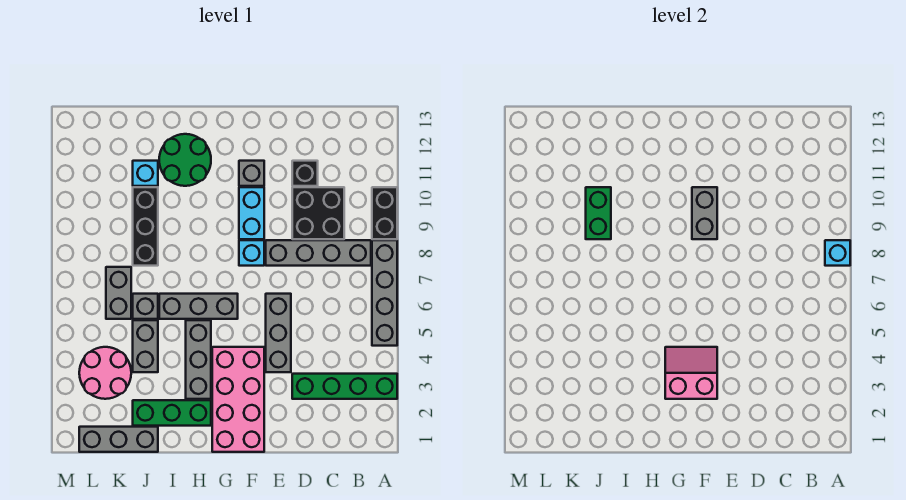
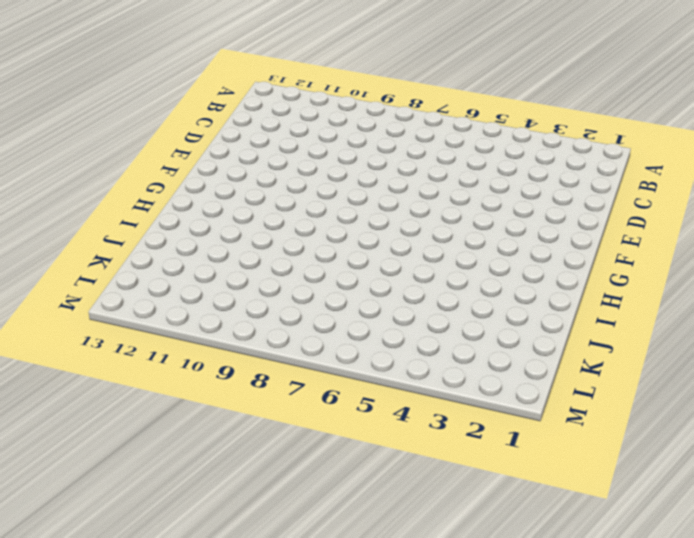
none -> green brick A3:D3 level 1
none -> grey brick A5:A8 level 1
none -> black brick A9:A10 level 1

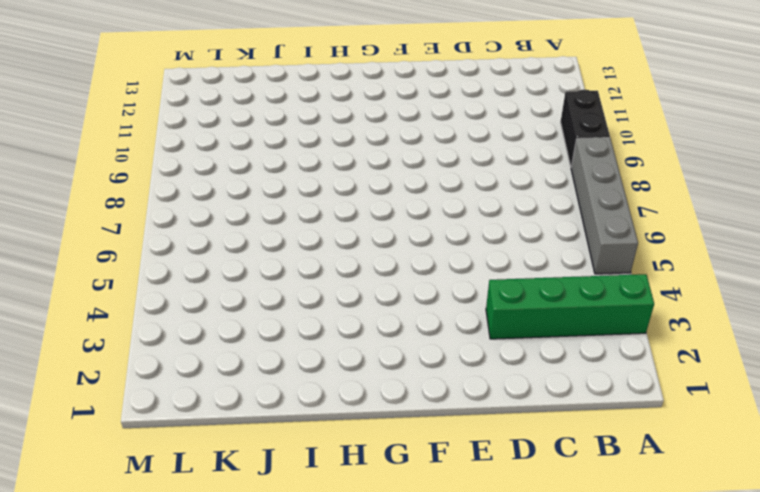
none -> grey brick B8:E8 level 1
none -> black brick C9:D10 level 1
none -> black brick D11 level 1

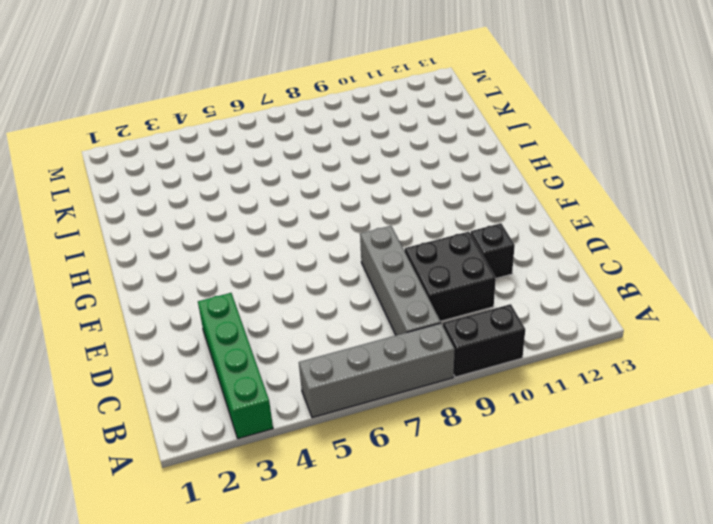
none -> grey brick E4:E6 level 1
none -> pink brick F1:G4 level 1
none -> cyan brick F8 level 1

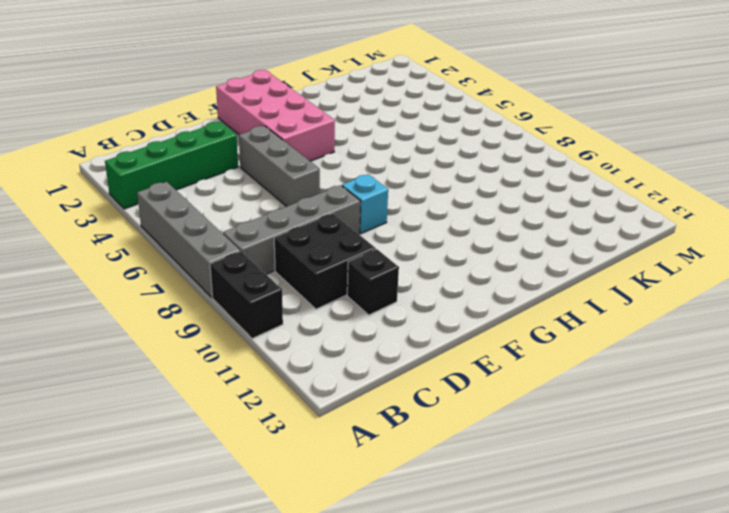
none -> cyan brick F9:F10 level 1
none -> grey brick F11 level 1
none -> grey brick G6:I6 level 1

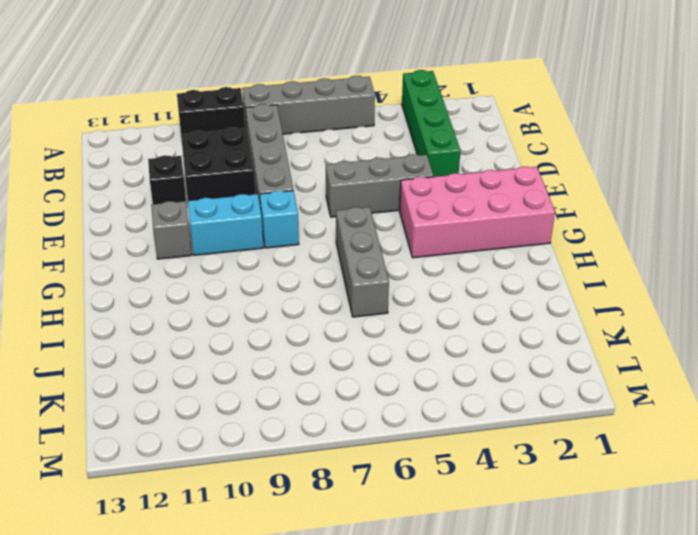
none -> green brick H2:J2 level 1
none -> grey brick H3:H5 level 1
none -> green round brick H11:I12 level 1

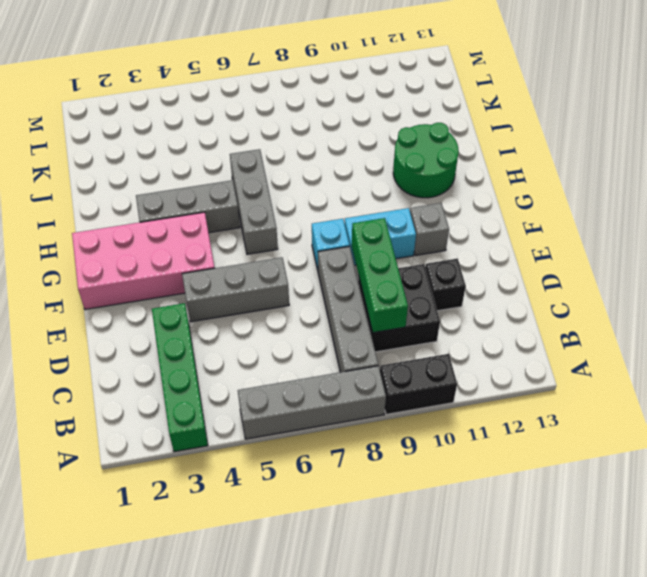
green brick C9:E9 level 2 -> green brick H2:J2 level 1
none -> grey brick J1:L1 level 1
none -> grey brick J4:J5 level 1
none -> grey brick J6 level 1

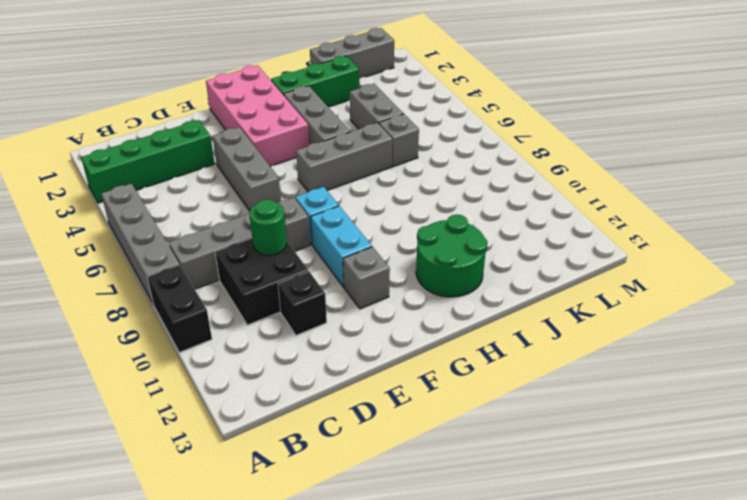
green round brick D9 level 2 -> none
none -> black brick J8:J10 level 1
none -> cyan brick J11 level 1
none -> pink round brick K3:L4 level 1

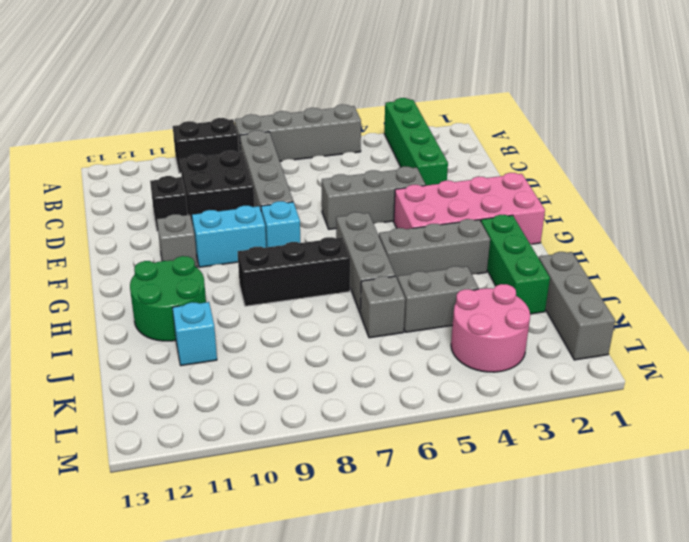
black brick H7:H9 level 1 -> black brick J8:J10 level 1
none -> grey brick K6:K7 level 1
none -> cyan brick A8 level 2
none -> pink slope F3:G4 level 2 top 3

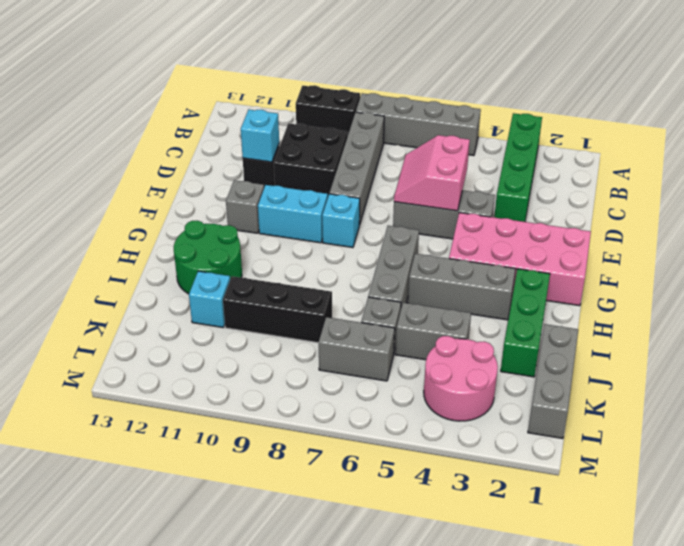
pink slope D5:E6 level 2 top 5 -> pink slope F3:G4 level 2 top 3
cyan brick D11 level 2 -> cyan brick A8 level 2
none -> grey brick F9:F10 level 2
none -> green brick J9:J10 level 2

